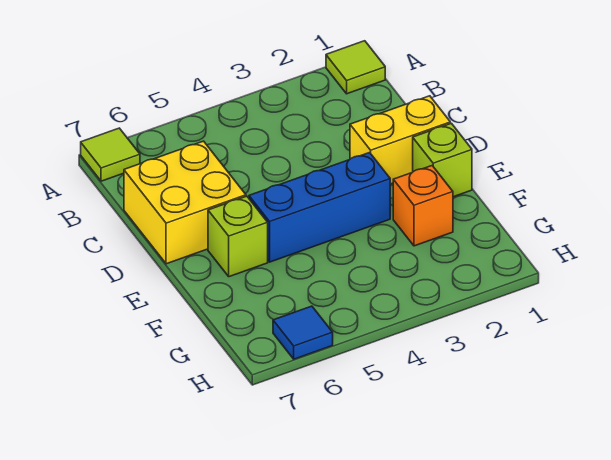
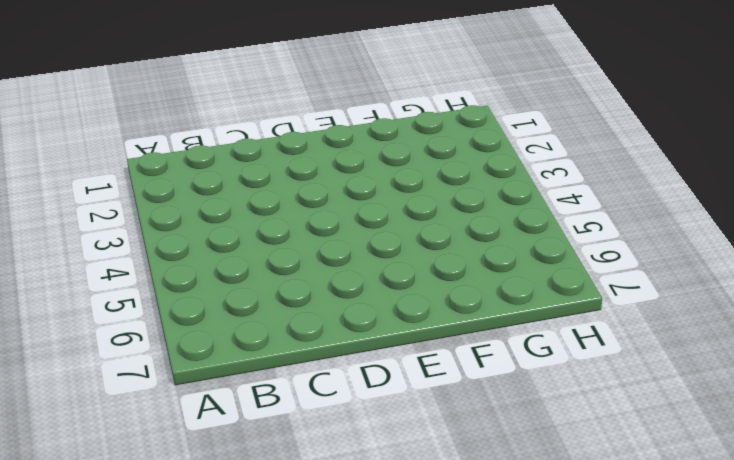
none -> lime tile A1 level 1
none -> lime tile A7 level 1

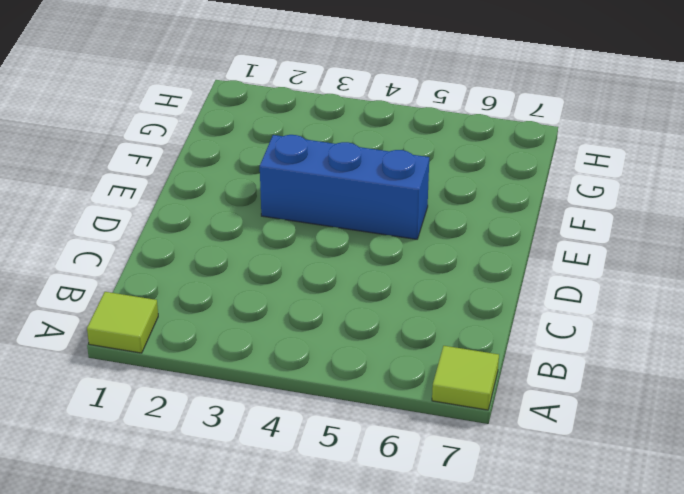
none -> yellow brick C6:D7 level 1
none -> yellow brick D1:D2 level 1

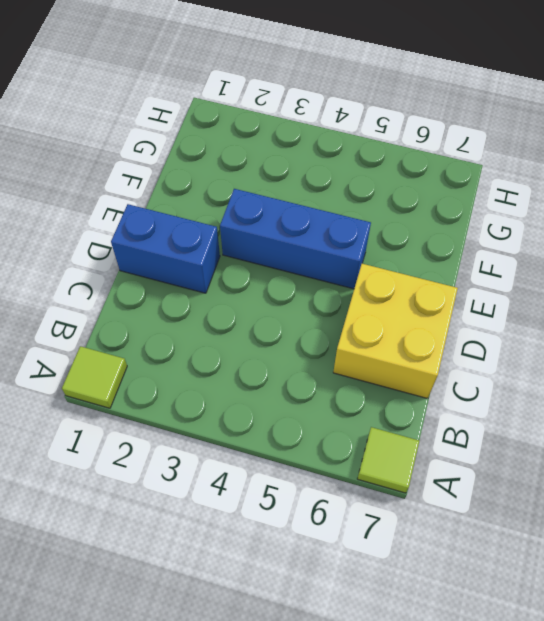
blue brick D1:D2 level 1 -> yellow brick D1:D2 level 1
none -> lime brick E1 level 1
none -> lime brick E6 level 1

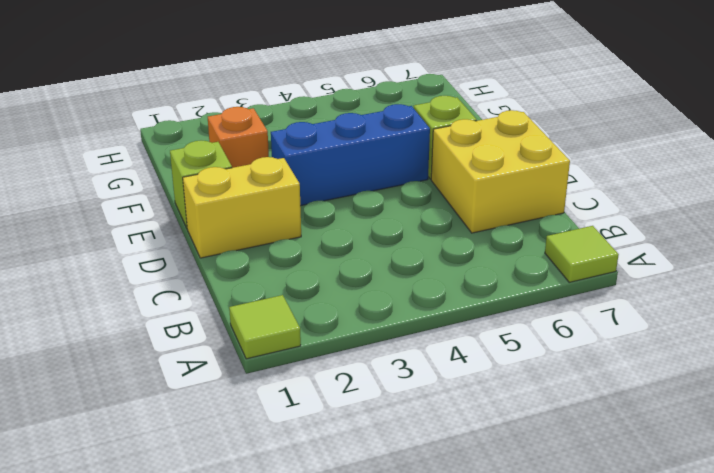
none -> blue tile H6 level 1

